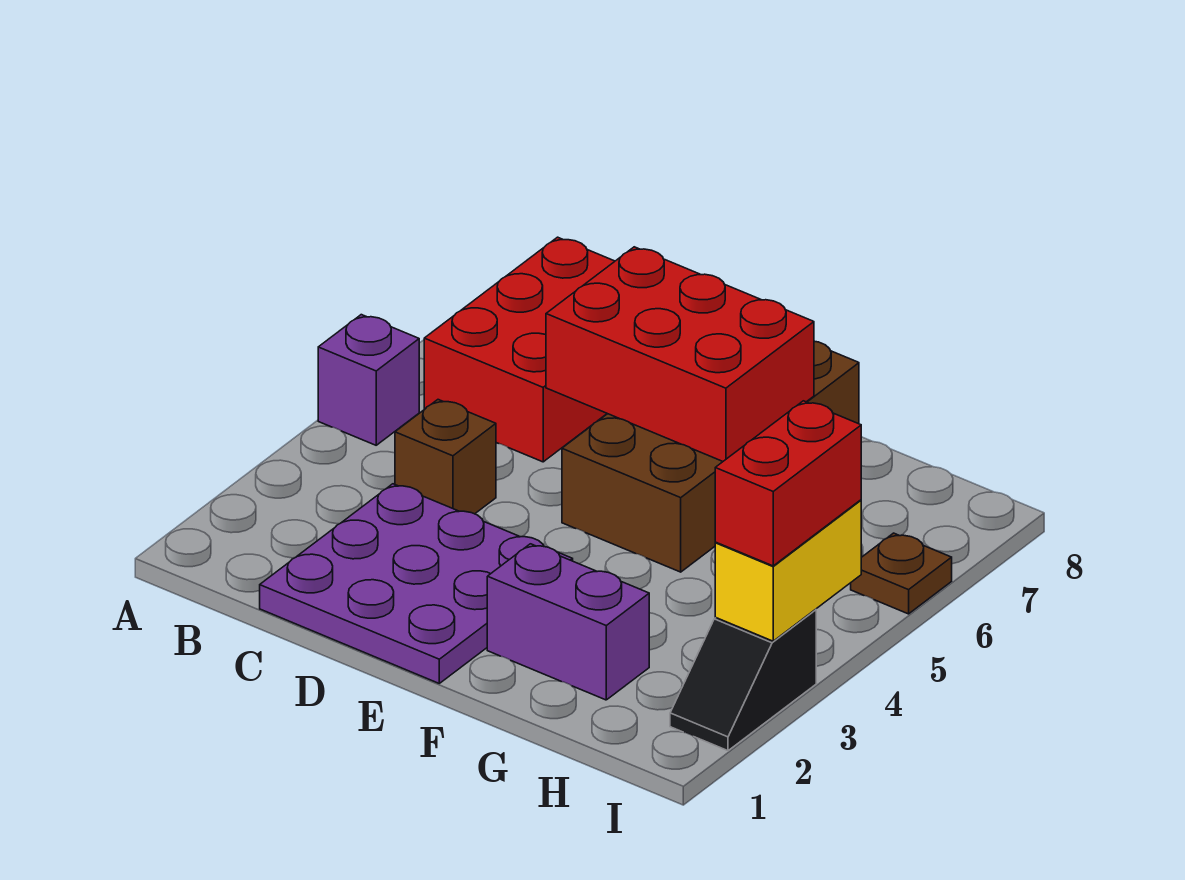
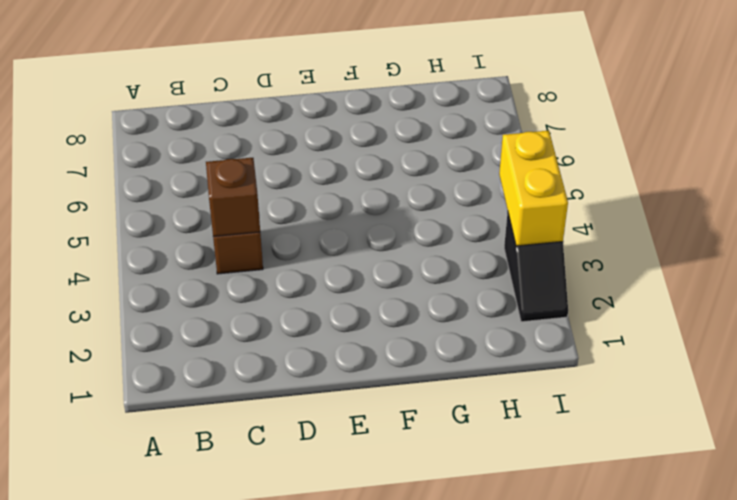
brown brick C4 level 2 -> none
none -> purple brick A5 level 1
none -> red brick B6:C8 level 1

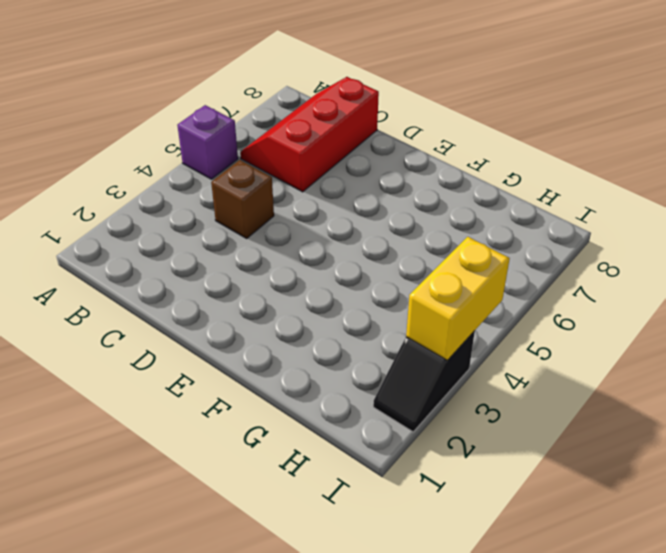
red slope B6:C8 level 1 top C -> red brick B6:C8 level 1
none -> purple plate C1:E3 level 1
none -> brown brick E5:F8 level 1

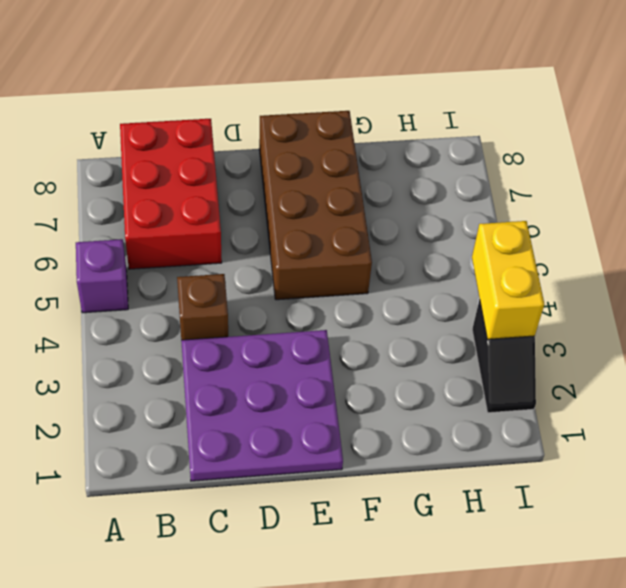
none -> purple brick F2:G2 level 1
none -> brown plate I6 level 1

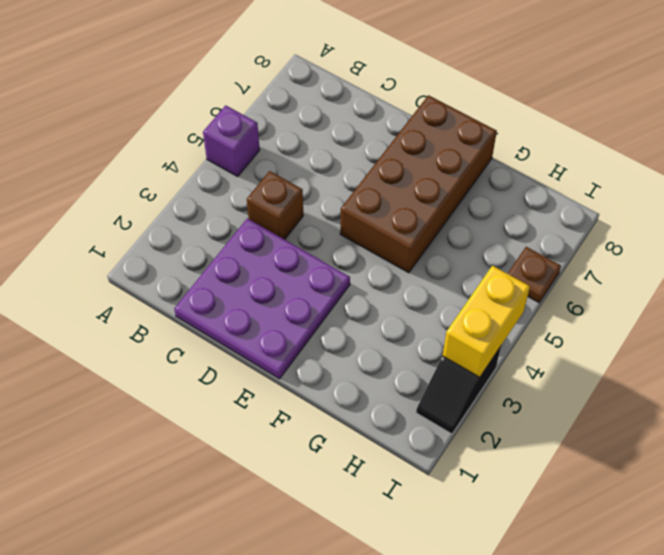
none -> red brick B6:C8 level 1
none -> purple brick F2:G2 level 1

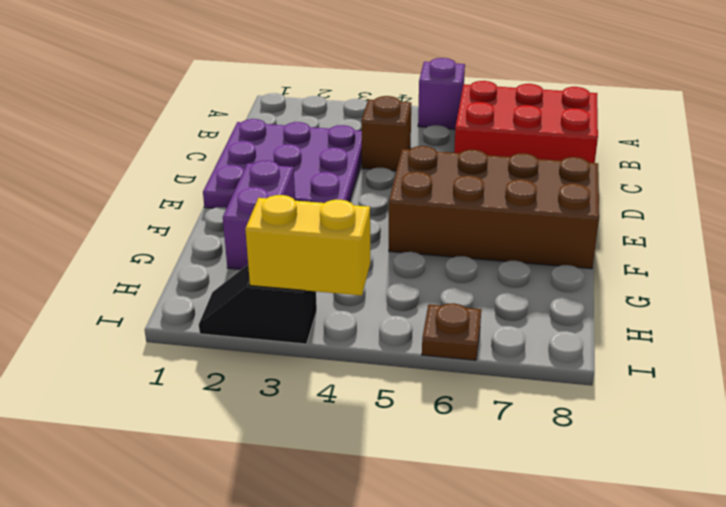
none -> red brick D6:F7 level 2
none -> red brick I3:I4 level 3

